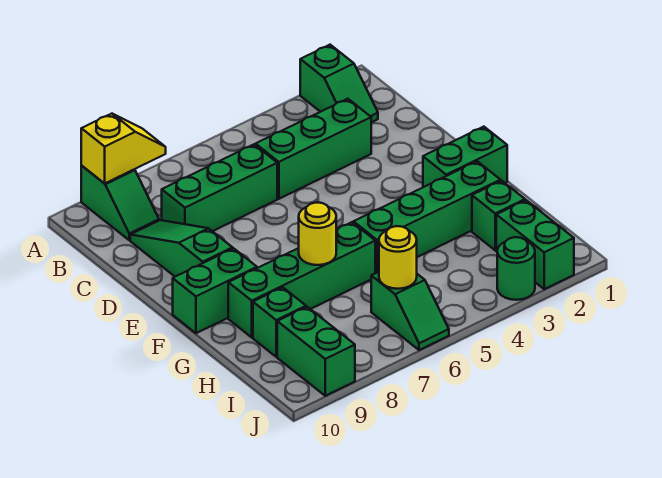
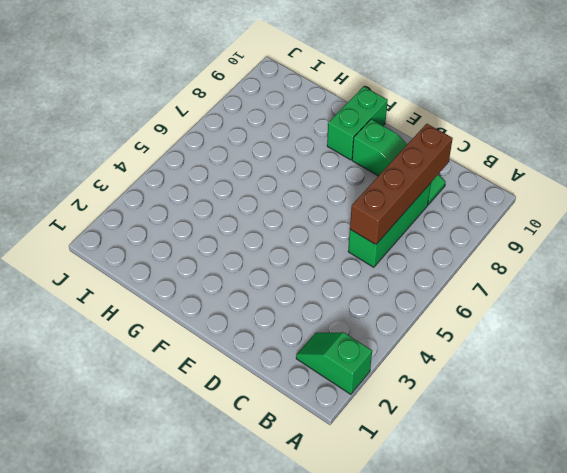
brown brick C6:C9 level 2 -> none
none -> green slope A9:B9 level 1 top A
none -> green brick C3:C5 level 1
none -> green brick F1:F2 level 1

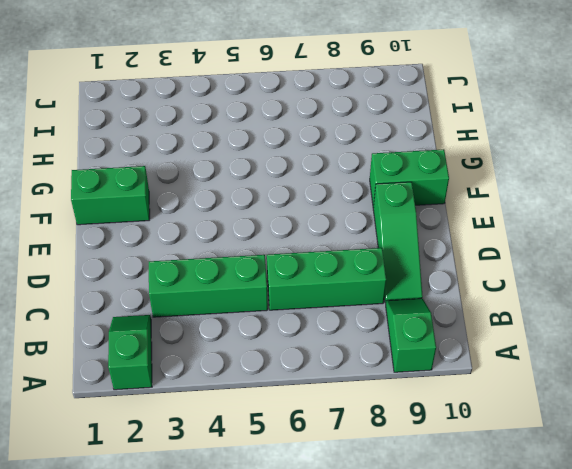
none -> green brick G2:G5 level 1
none -> green brick G6:G9 level 1
none -> green brick H2 level 1

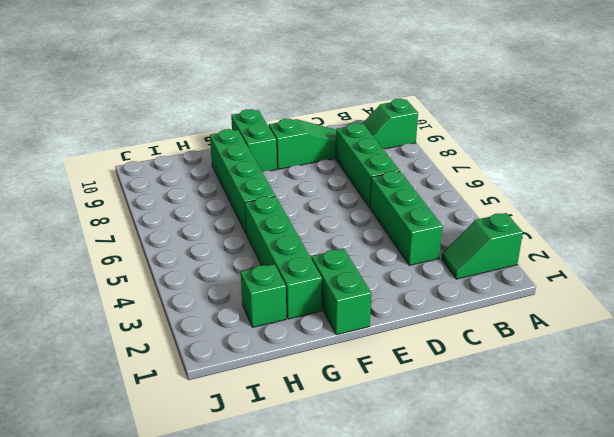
none -> green brick H9 level 1
none -> green brick I2:J2 level 1
none -> green slope I6:J6 level 1 top I

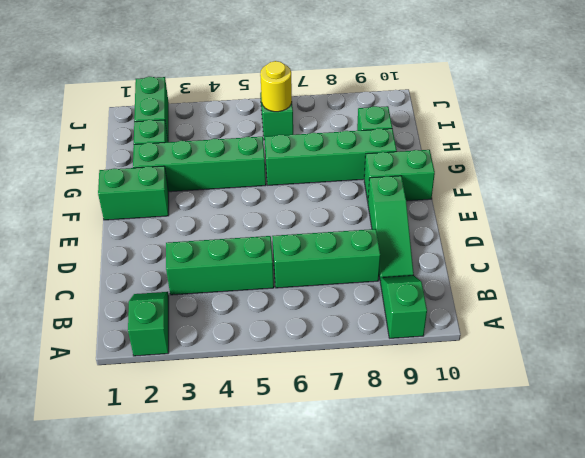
none -> green brick I9:J9 level 1
none -> green round brick J3 level 1
none -> yellow slope A8:A9 level 2 top 9

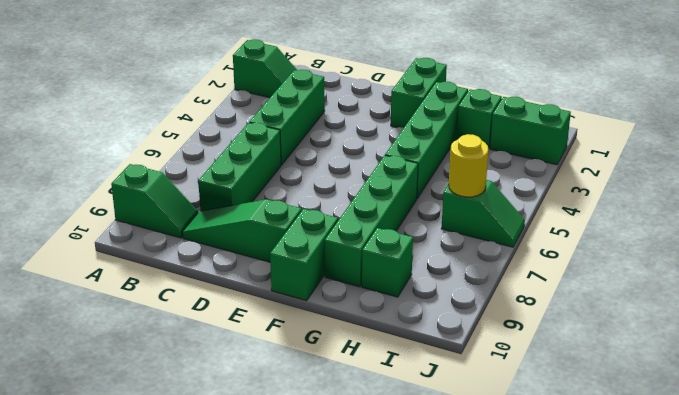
none -> green brick I9:J9 level 1
none -> green round brick J3 level 1
none -> yellow slope A8:A9 level 2 top 9

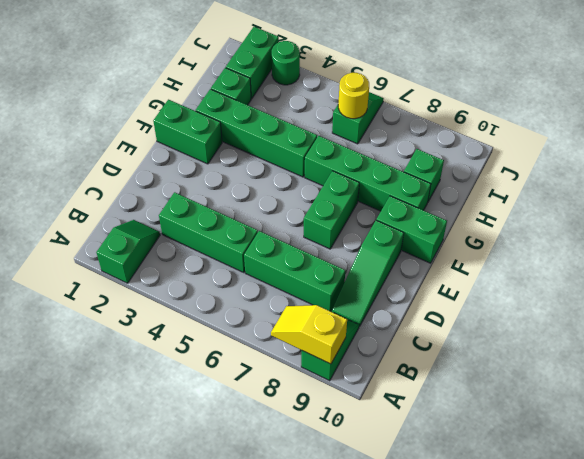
green brick E7:F7 level 1 -> green brick I9:J9 level 1
none -> yellow round brick G7 level 2

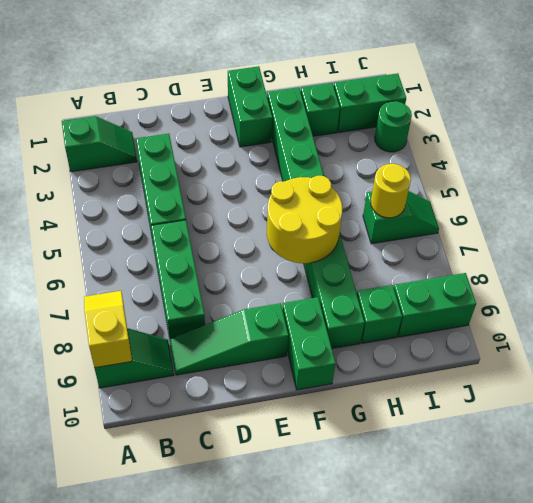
yellow round brick F6:G7 level 2 -> yellow round brick G7 level 2

